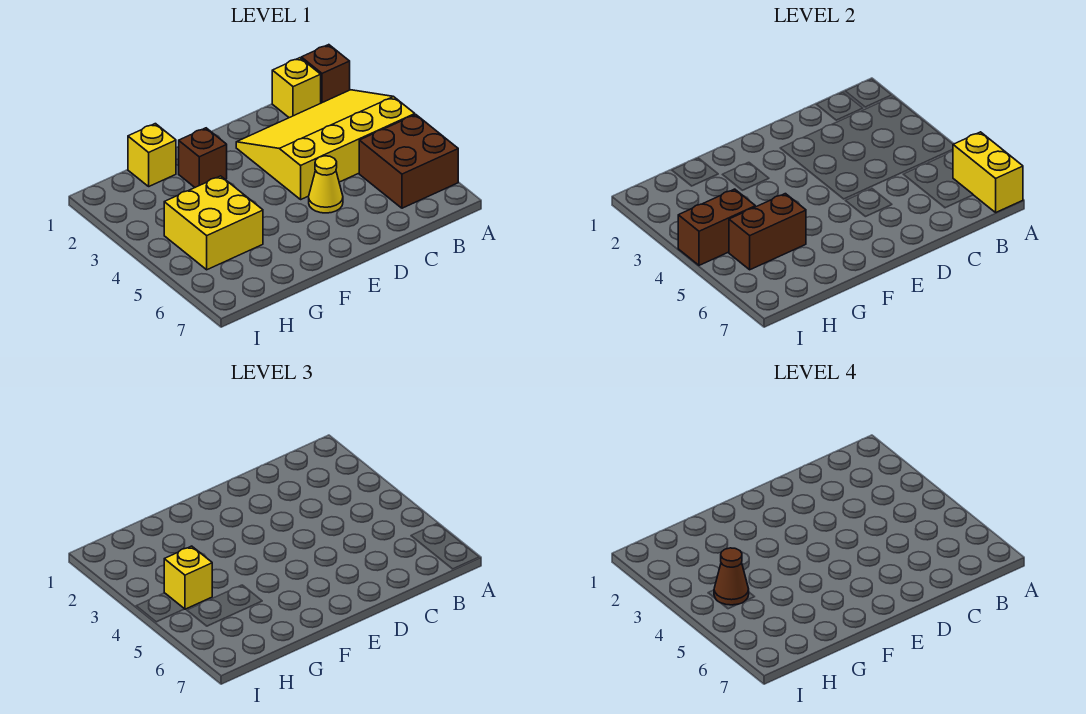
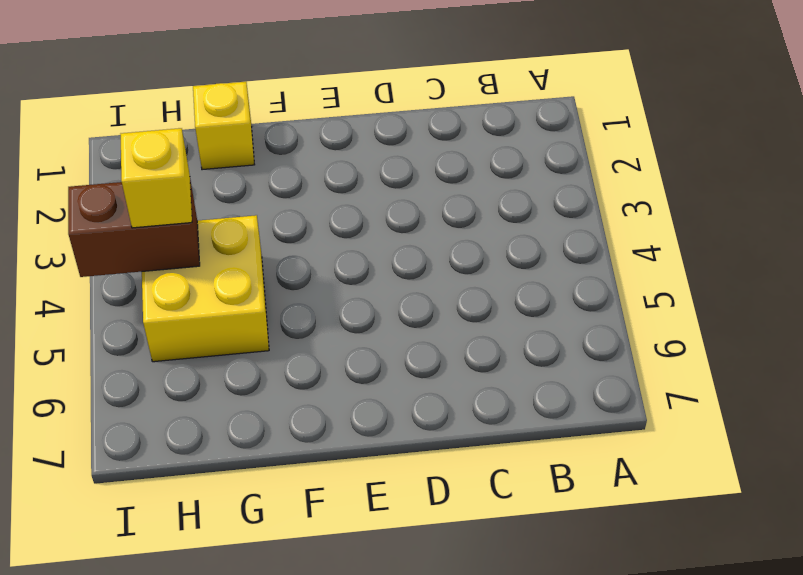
none -> brown brick A1 level 1
none -> yellow slope A2:D4 level 1 top 4
none -> brown brick A5:B6 level 1

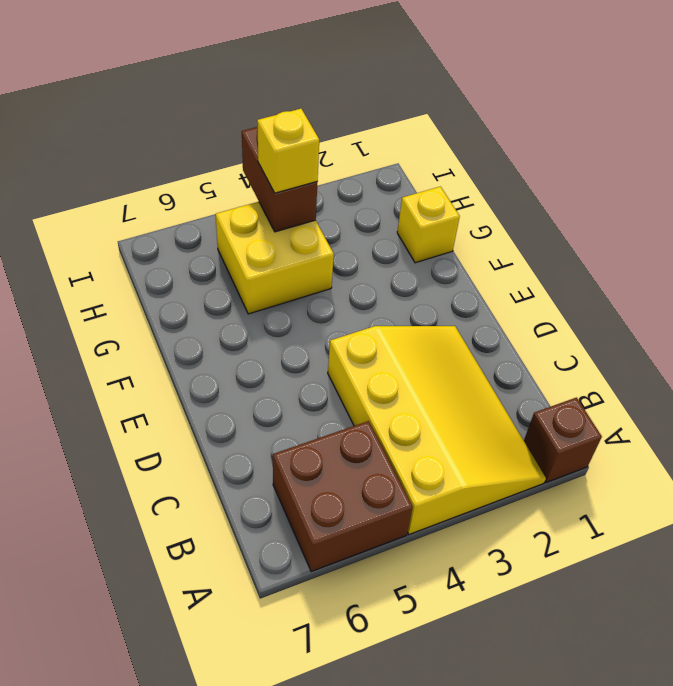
none -> yellow brick B1 level 1
none -> yellow cone D5 level 1
none -> brown brick F2 level 1

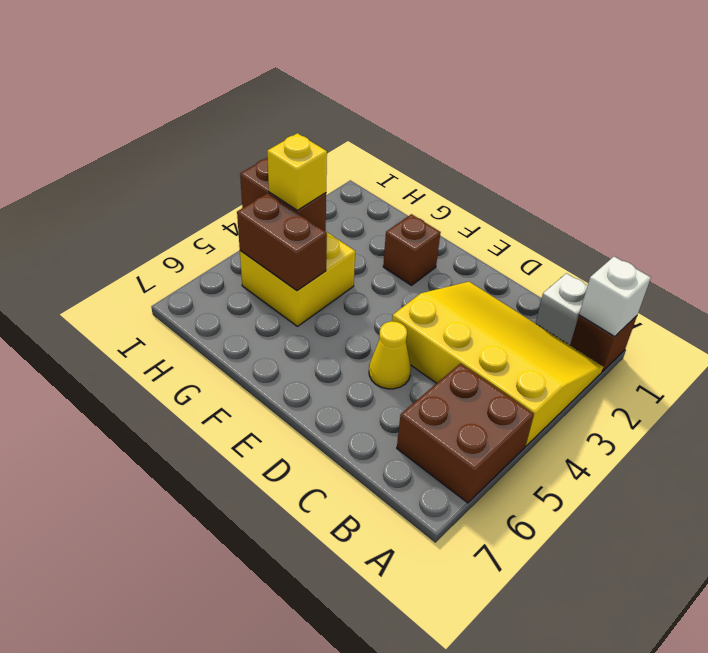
white brick A1 level 2 -> none
white brick B1 level 1 -> yellow brick B1 level 1
none -> yellow brick G1 level 1
none -> yellow brick A6:A7 level 2
none -> brown cone H4 level 4

